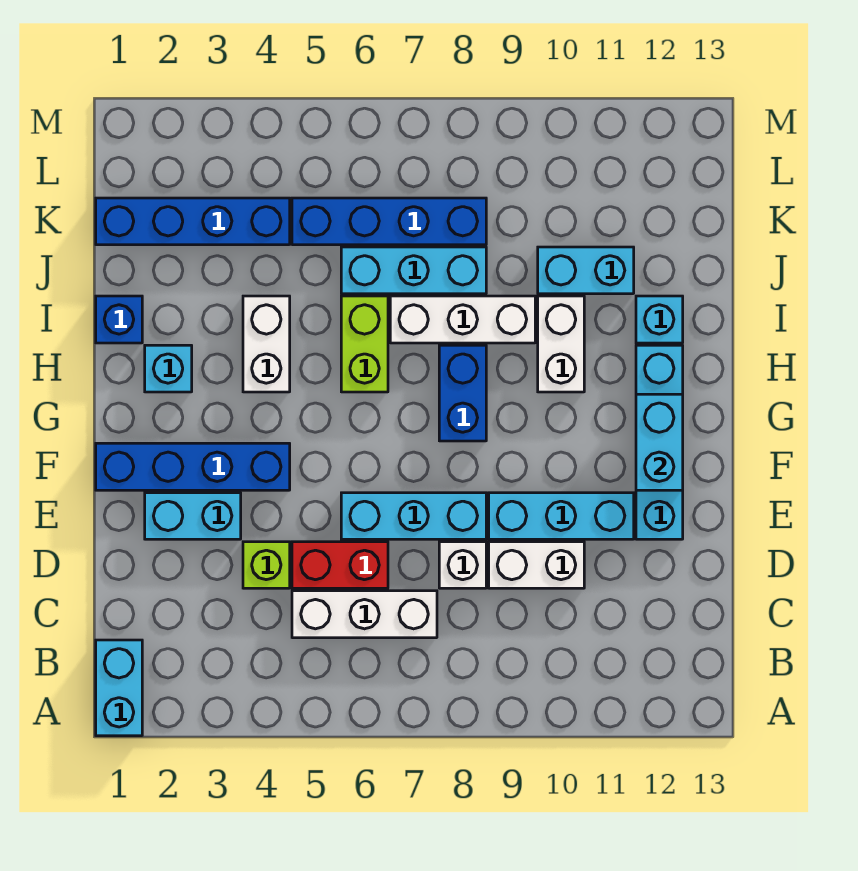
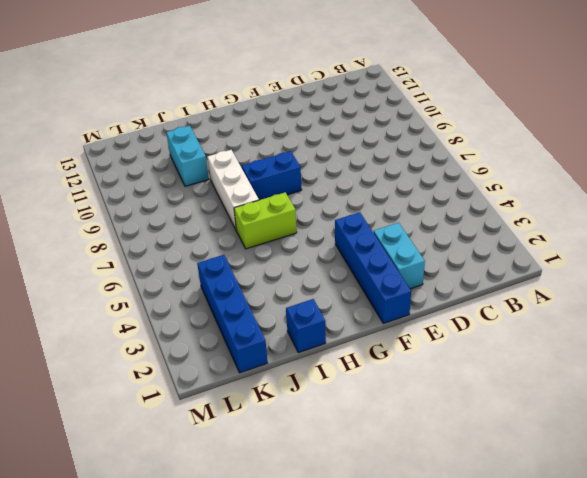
none -> cyan brick A1:B1 level 1
none -> white brick C5:C7 level 1
none -> lime brick D4 level 1

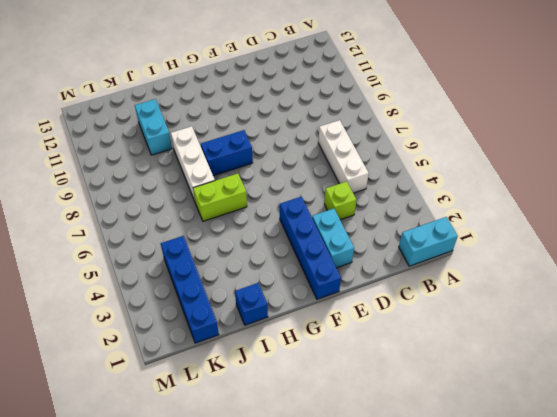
none -> red brick D5:D6 level 1
none -> white brick D8 level 1
none -> white brick D9:D10 level 1

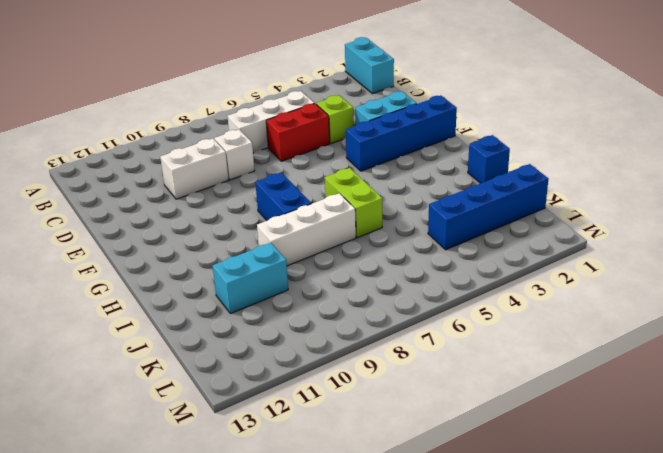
none -> cyan brick E6:E8 level 1
none -> cyan brick E9:E11 level 1
none -> cyan brick E12:H12 level 1

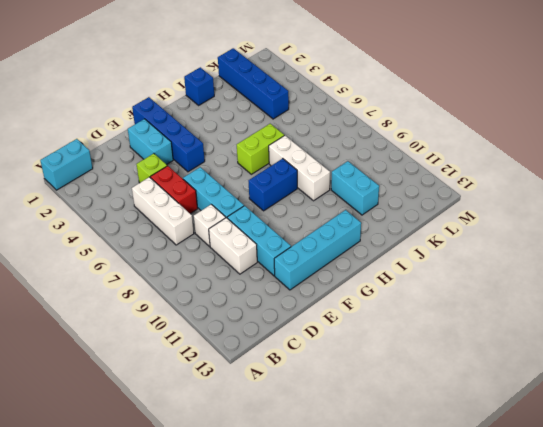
none -> cyan brick H2 level 1
none -> white brick H4:I4 level 1
none -> white brick H10:I10 level 1

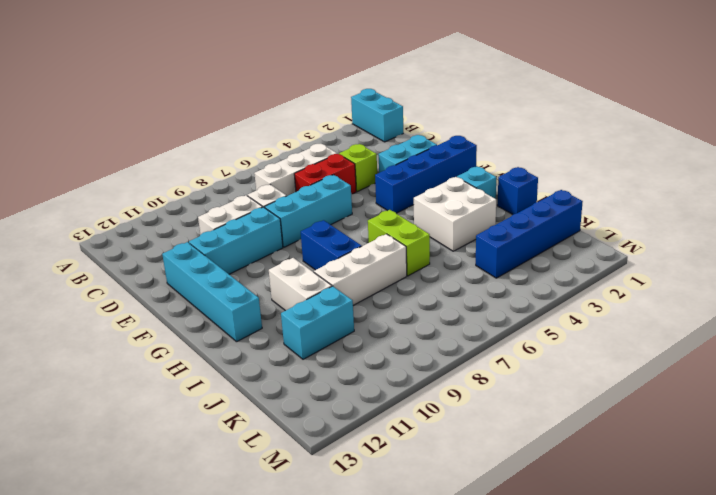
white brick H3:I4 level 1 -> white brick H4:I4 level 1
none -> cyan brick I12 level 1
none -> cyan brick J6:J8 level 1
none -> blue brick K5:K8 level 1

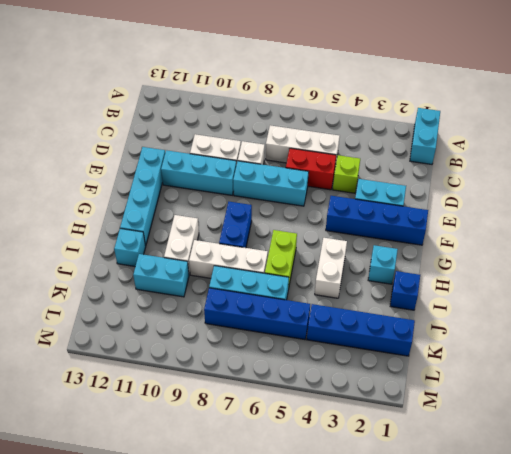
none -> cyan brick F12:G12 level 2

